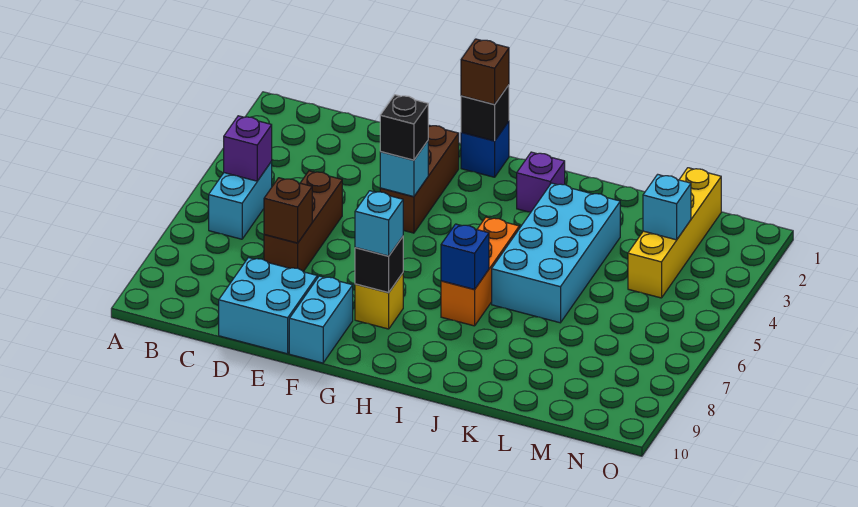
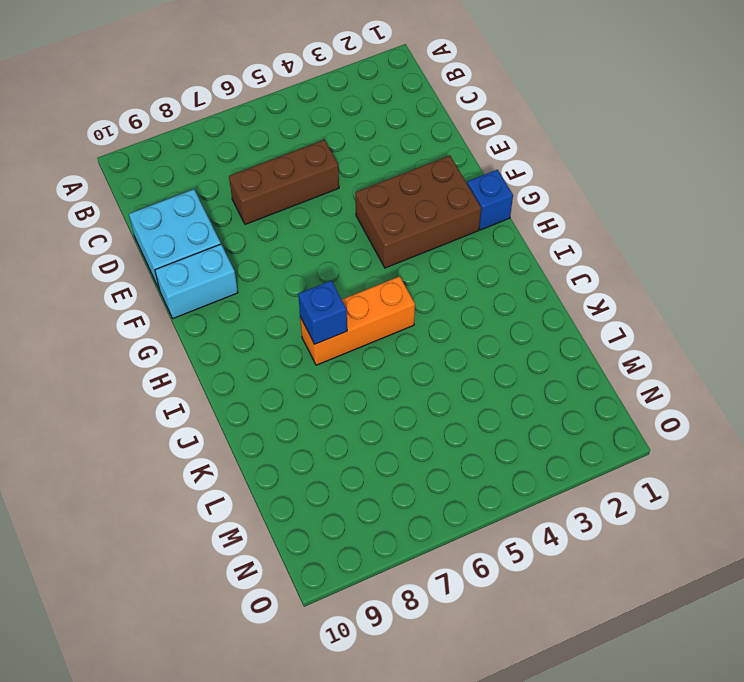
brown brick F2:G4 level 1 -> brown brick F2:F4 level 1
none -> cyan brick B5:B6 level 1
none -> yellow brick G8 level 1
none -> purple brick I2 level 1

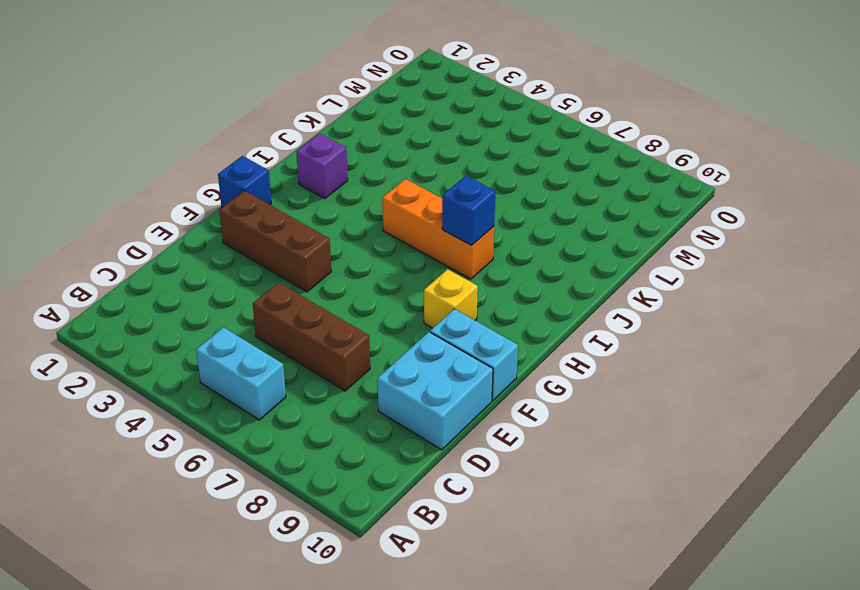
none -> cyan brick J3:K6 level 1
none -> yellow brick M1:M4 level 1
none -> purple brick B5 level 2

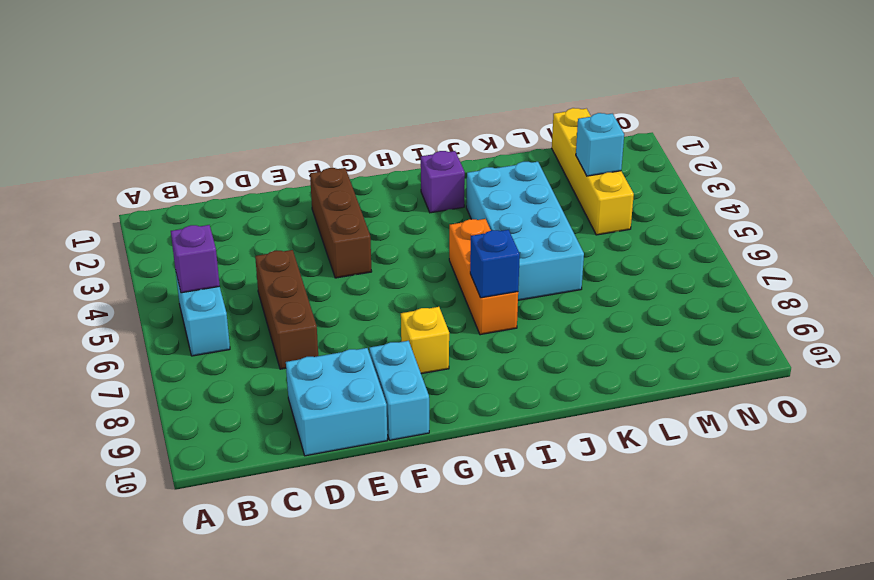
none -> blue brick G1 level 1
none -> brown brick D7 level 2
none -> cyan brick F4 level 2

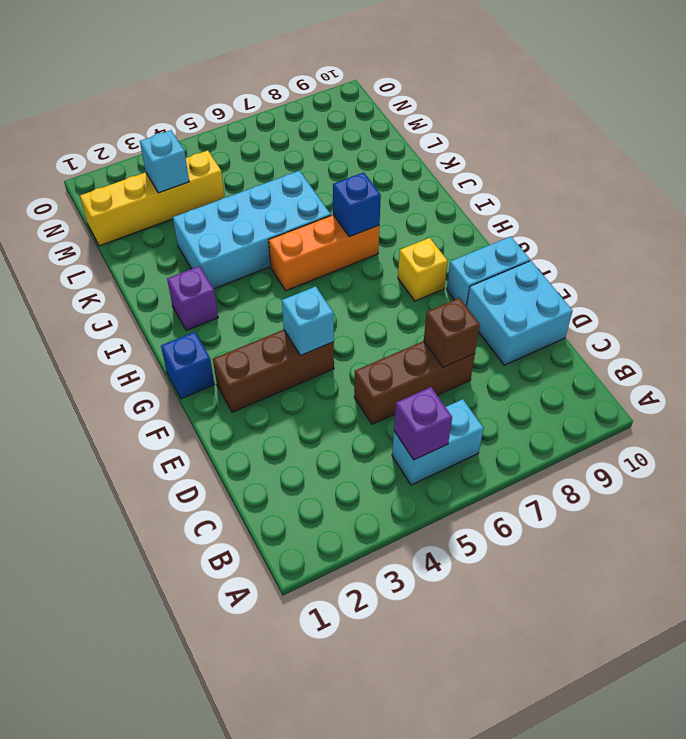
none -> black brick G1 level 2
none -> black brick G8 level 2
none -> black brick F4 level 3

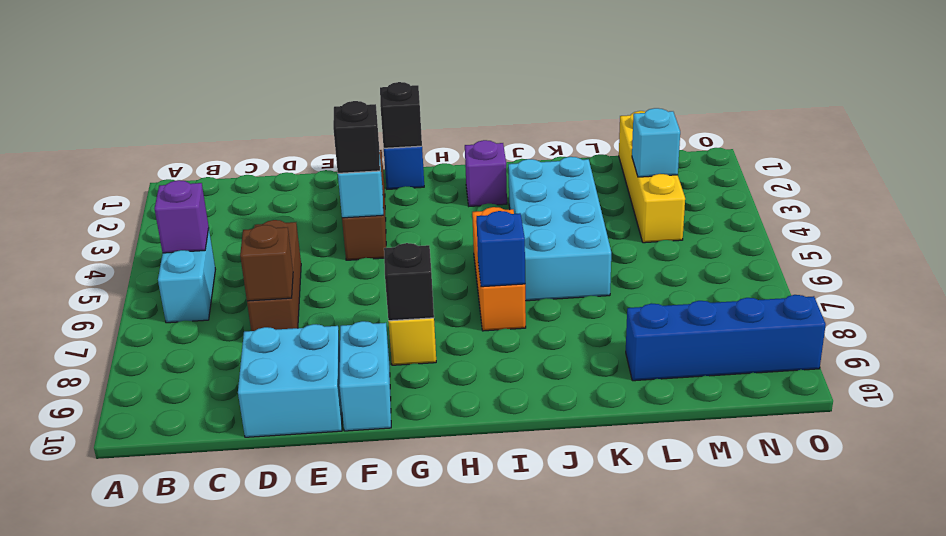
blue brick L9:O9 level 1 -> none
none -> brown brick G1 level 3
none -> cyan brick G8 level 3

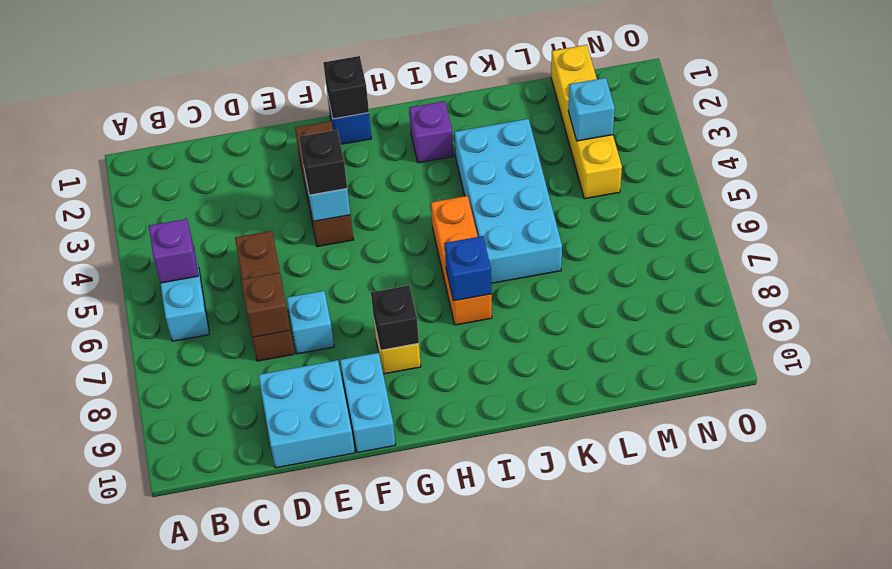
cyan brick E7 level 1 -> cyan brick G8 level 3
none -> brown brick G1 level 3

